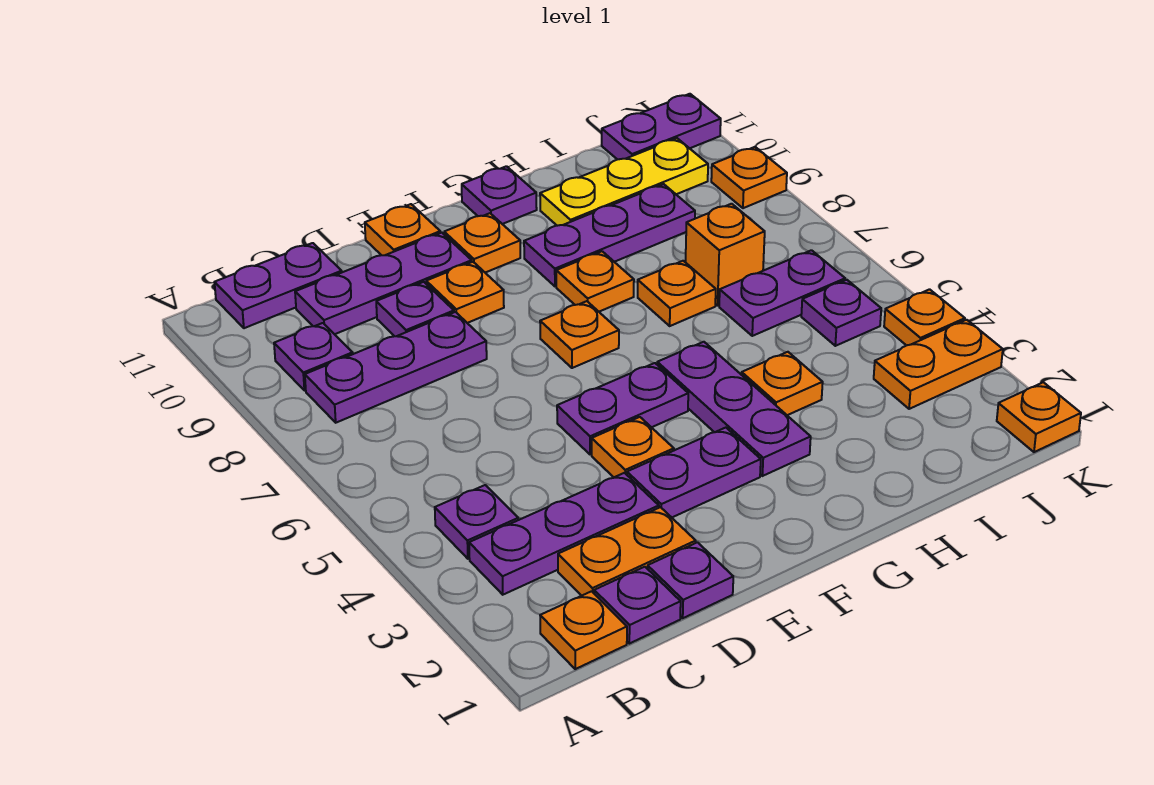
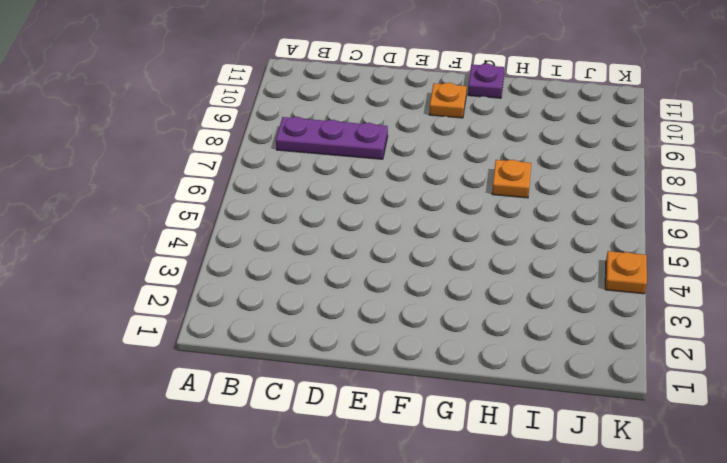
none -> orange plate B1 level 1
none -> purple plate B3:D3 level 1
none -> purple plate B4 level 1
none -> purple plate B9 level 1

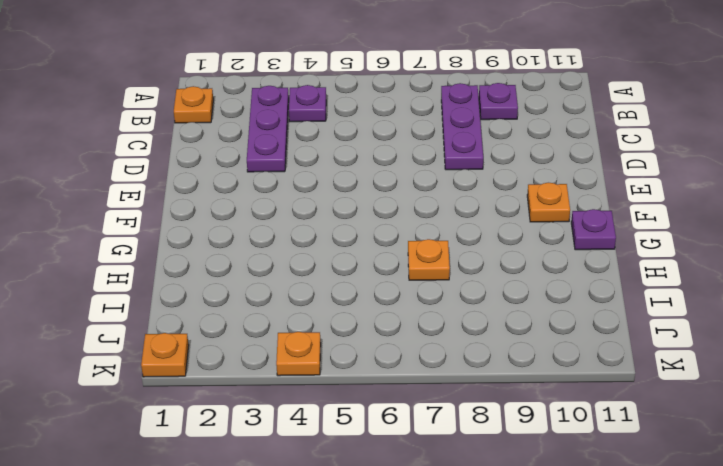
none -> purple plate B11:C11 level 1
none -> purple plate C1 level 1
none -> orange plate C2:D2 level 1
none -> purple plate C10:E10 level 1

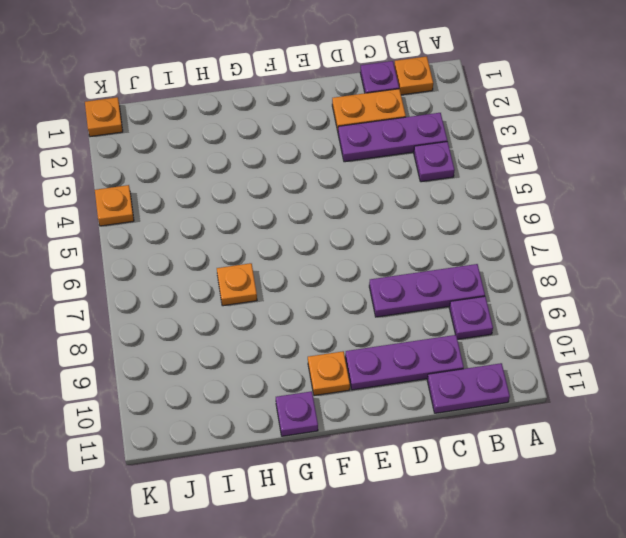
none -> purple plate D1 level 1
none -> purple plate D9 level 1
none -> purple plate E3:F3 level 1
none -> orange plate E4 level 1

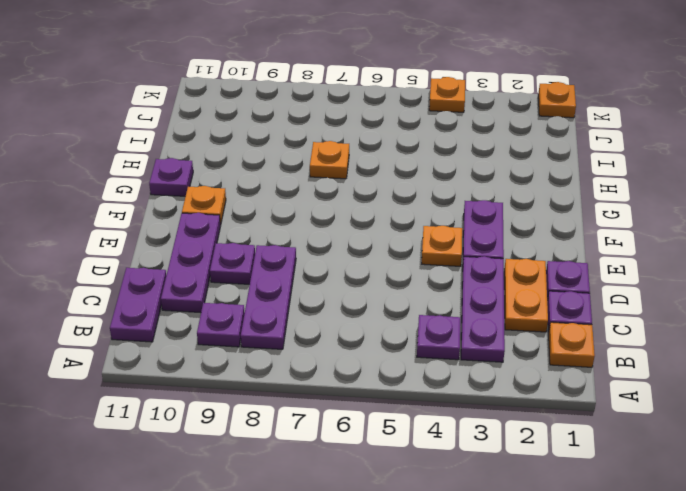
none -> purple plate E5:F5 level 1
none -> orange plate E9 level 1
none -> orange plate E11 level 1
none -> orange plate F7 level 1

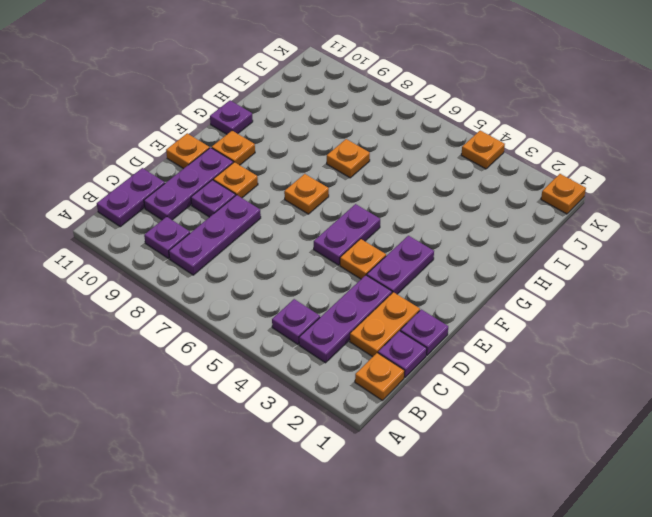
none -> purple plate G3:G5 level 1
none -> orange plate G8 level 1
none -> purple plate G9:I9 level 1
none -> orange plate H4 level 1

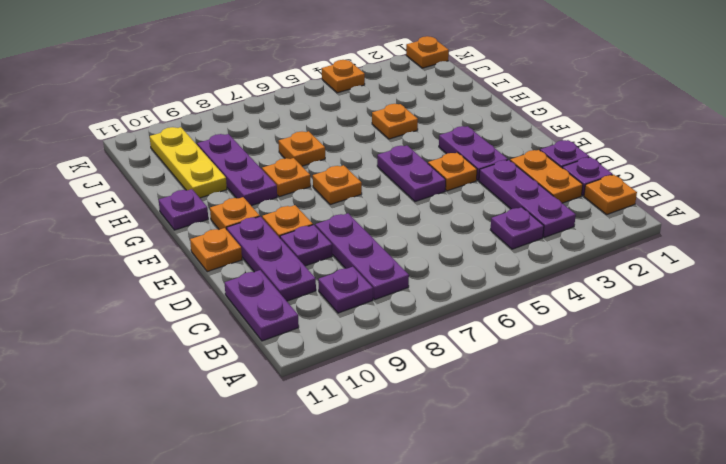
none -> purple plate G3:G5 level 1
none -> purple plate I6:J6 level 1
none -> orange brick I7 level 1
none -> orange plate J3:K3 level 1

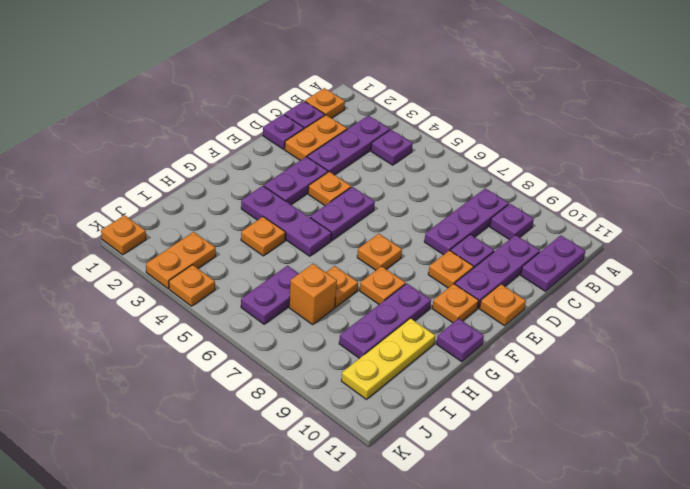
none -> purple plate J5 level 1
none -> purple plate J11:K11 level 1
none -> orange plate K9 level 1

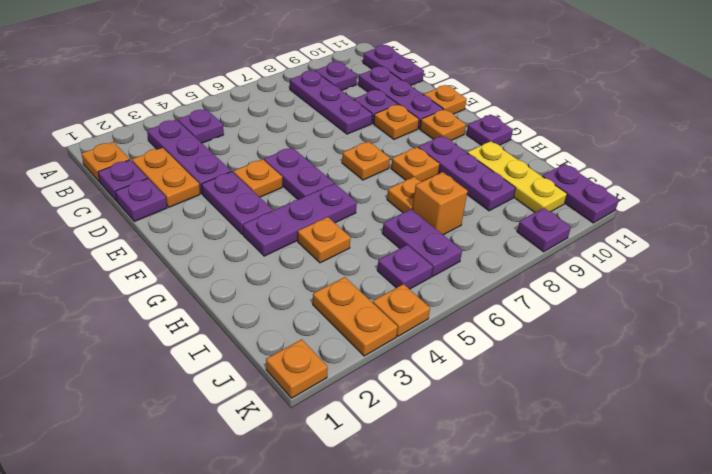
purple plate K9 level 1 -> orange plate K9 level 1

